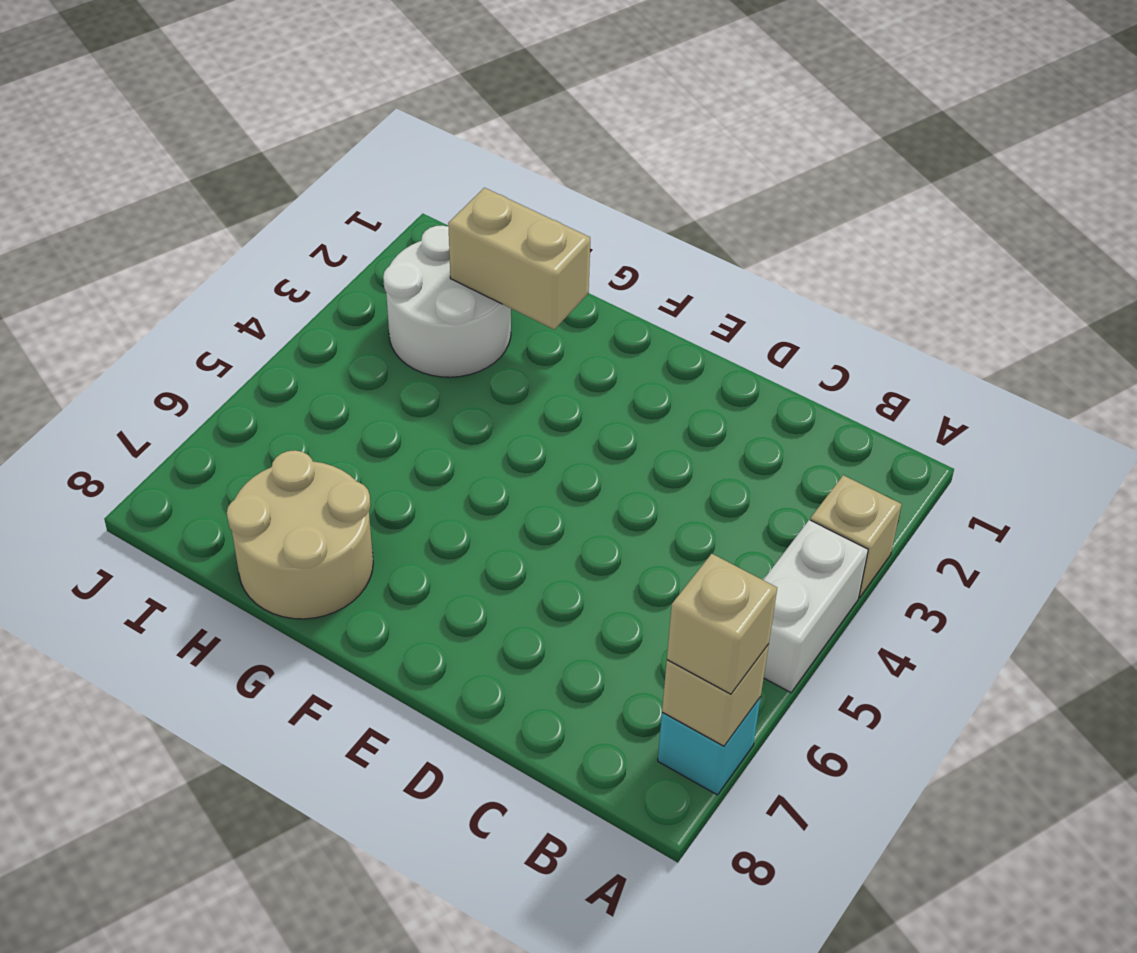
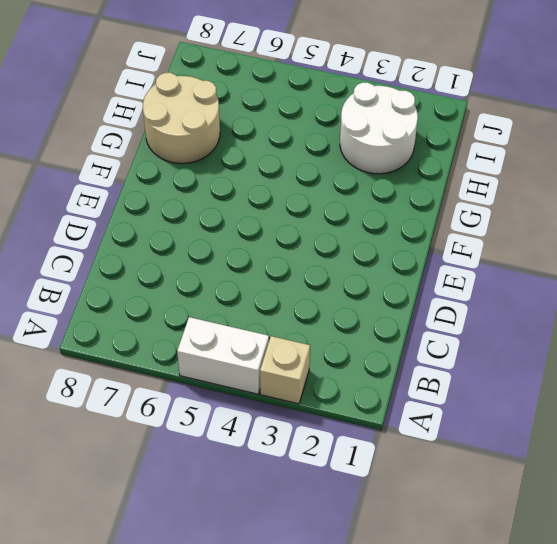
none -> cyan brick A7 level 1
none -> tan brick A7 level 2

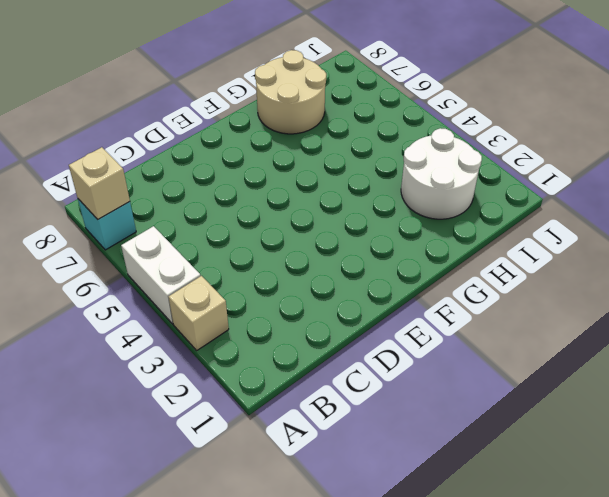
none -> tan brick G2:H2 level 2
none -> tan brick A7 level 3

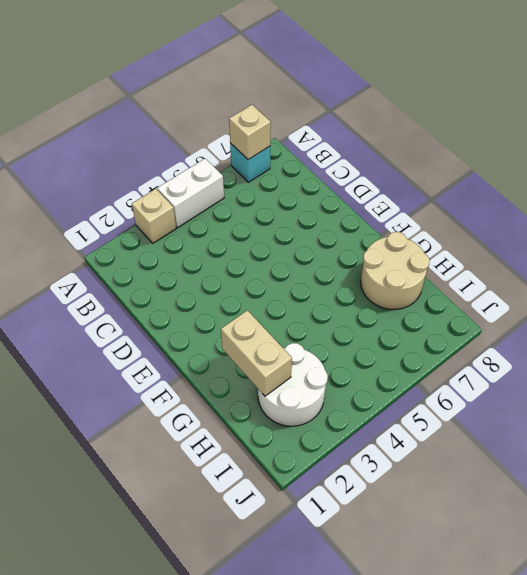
none -> tan brick A7 level 3

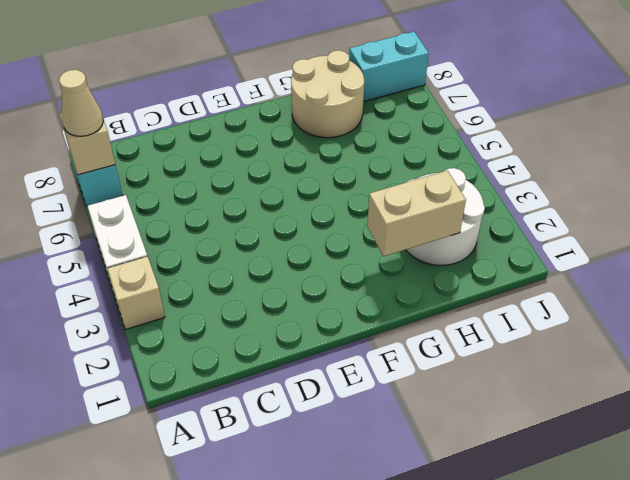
tan cone A7 level 3 -> tan brick A7 level 3
cyan brick I8:J8 level 1 -> none

